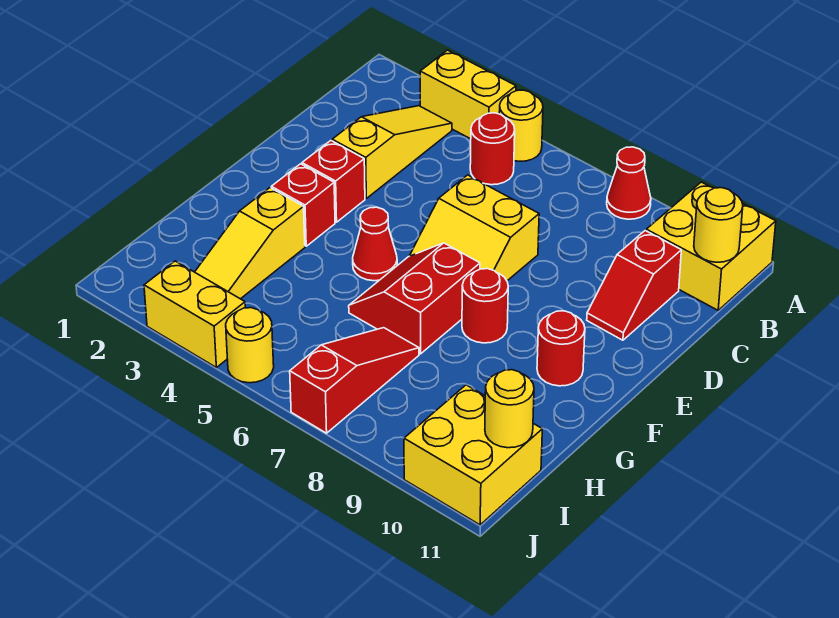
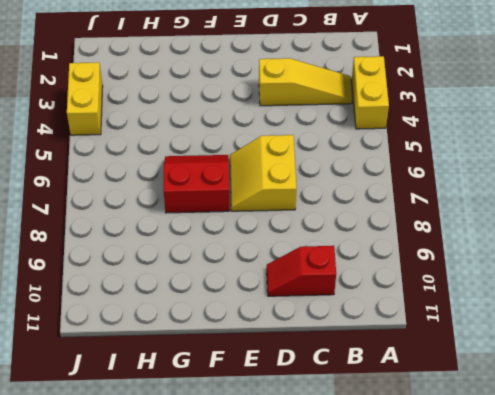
none -> yellow round brick A5 level 1
none -> red cone A8 level 1
none -> yellow brick A10:B11 level 1

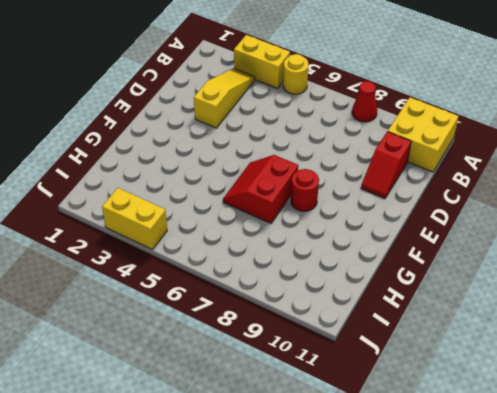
none -> red round brick B5 level 1
none -> yellow slope D6:E7 level 1 top D
none -> red brick E3 level 1

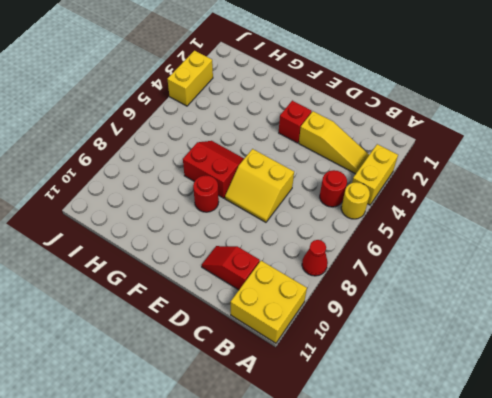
yellow slope D6:E7 level 1 top 6 -> yellow slope D6:E7 level 1 top D
none -> red brick F3 level 1
none -> red cone F5 level 1
none -> red round brick F10 level 1

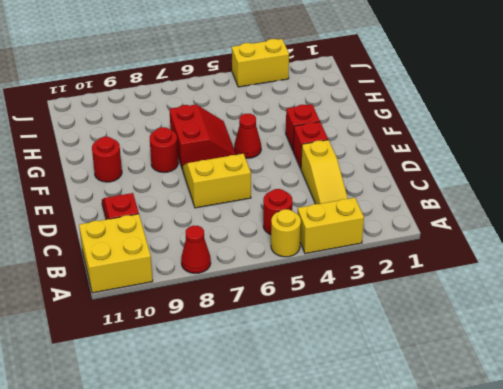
none -> yellow slope G3:I3 level 1 top G
none -> red slope H7:J7 level 1 top J
none -> yellow brick I10:J11 level 1

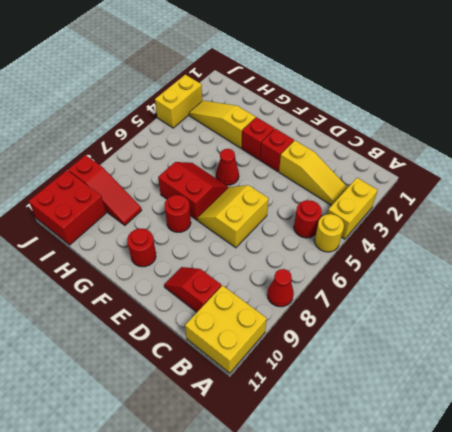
red slope H9:J9 level 1 top J -> red slope H7:J7 level 1 top J
red brick I10:J11 level 1 -> yellow brick I10:J11 level 1
none -> yellow round brick J5 level 1
none -> yellow round brick B11 level 2
none -> yellow round brick I11 level 2

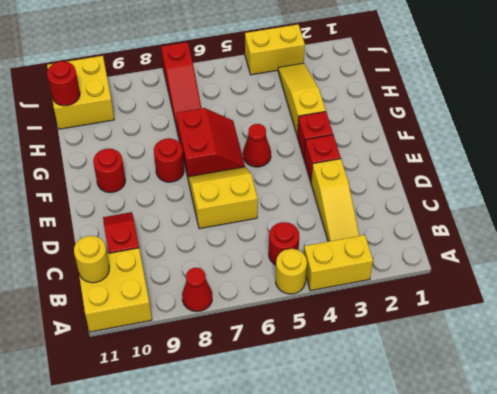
red round brick I11 level 2 -> yellow round brick I11 level 2
none -> yellow round brick J5 level 1

